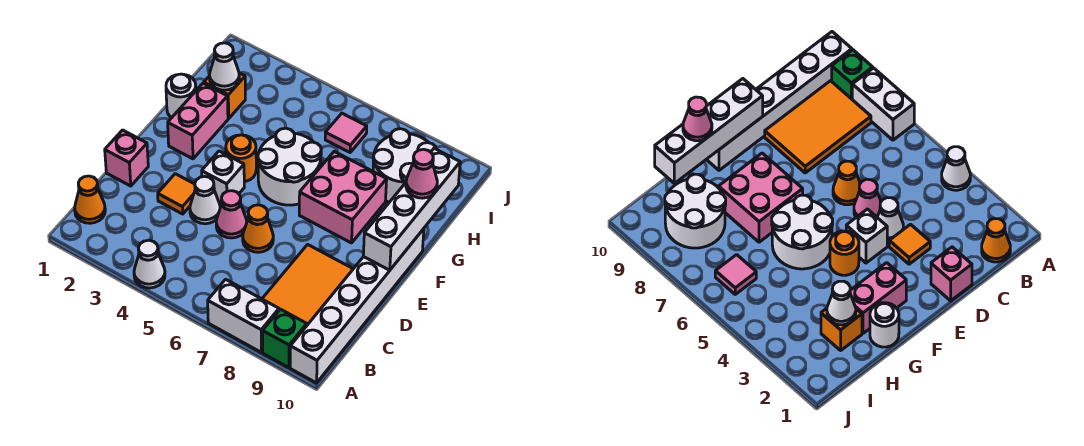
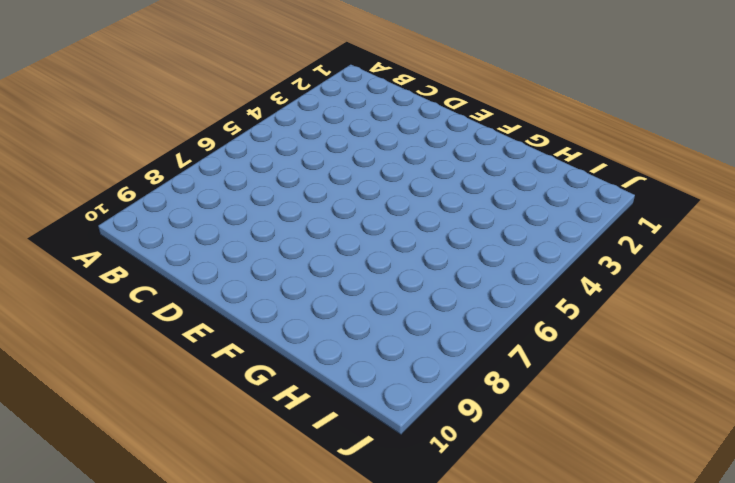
none -> white cone A4 level 1
none -> white brick A7:A8 level 1
none -> green brick A9 level 1

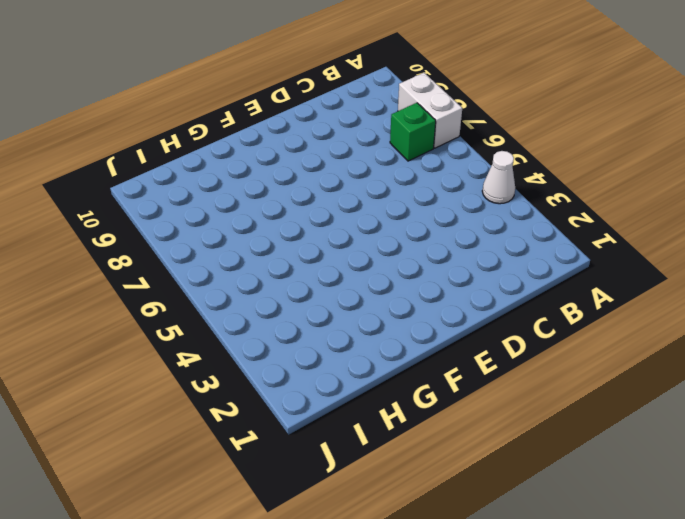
green brick B7 level 1 -> green brick A9 level 1
none -> white brick A10:F10 level 1
none -> orange cone B1 level 1
none -> orange tile B8:D9 level 1

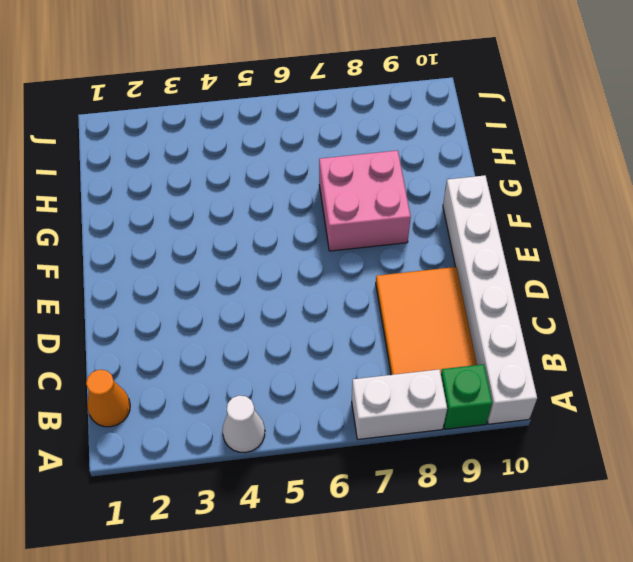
none -> pink brick D1 level 1
none -> orange tile D3 level 1
none -> white cone D4 level 1

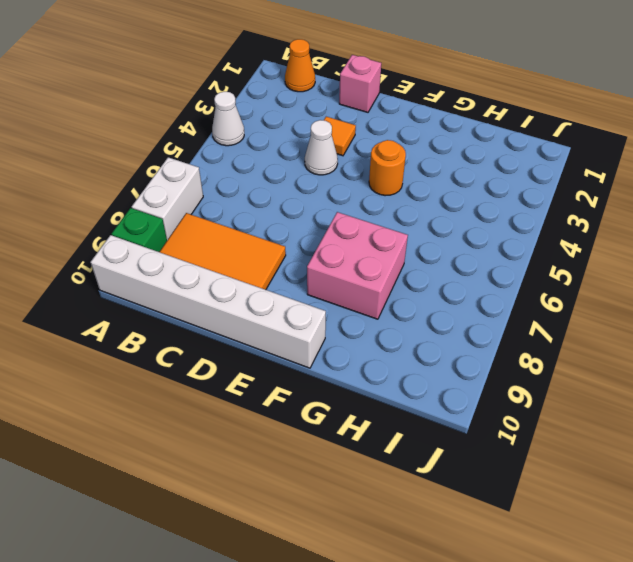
none -> pink cone D5 level 1
none -> orange cone D6 level 1
none -> white brick E4 level 1

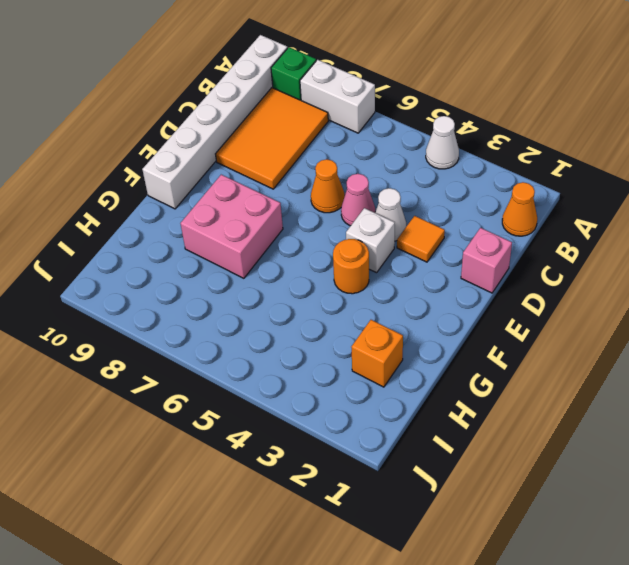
none -> pink brick F2:G2 level 1
none -> white round brick F5:G6 level 1
none -> white round brick G1 level 1

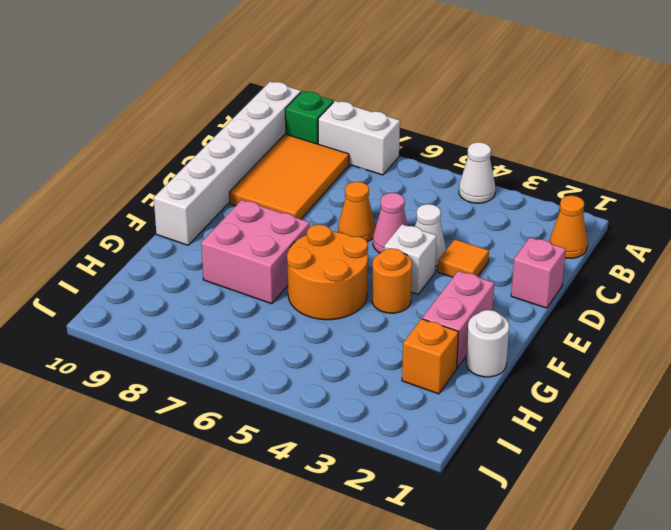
orange round brick F5:G6 level 1 -> white round brick F5:G6 level 1
none -> white round brick H8:I9 level 1
none -> pink tile I6 level 1
none -> white brick E10:H10 level 2

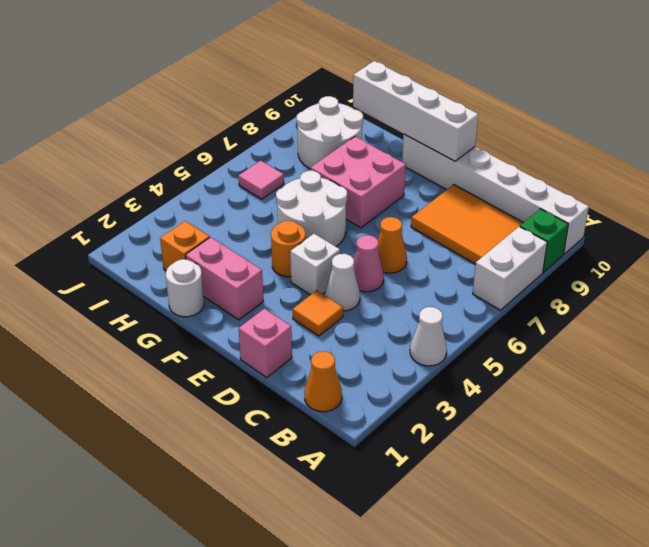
none -> white cone H2 level 2
none -> pink cone G10 level 3

